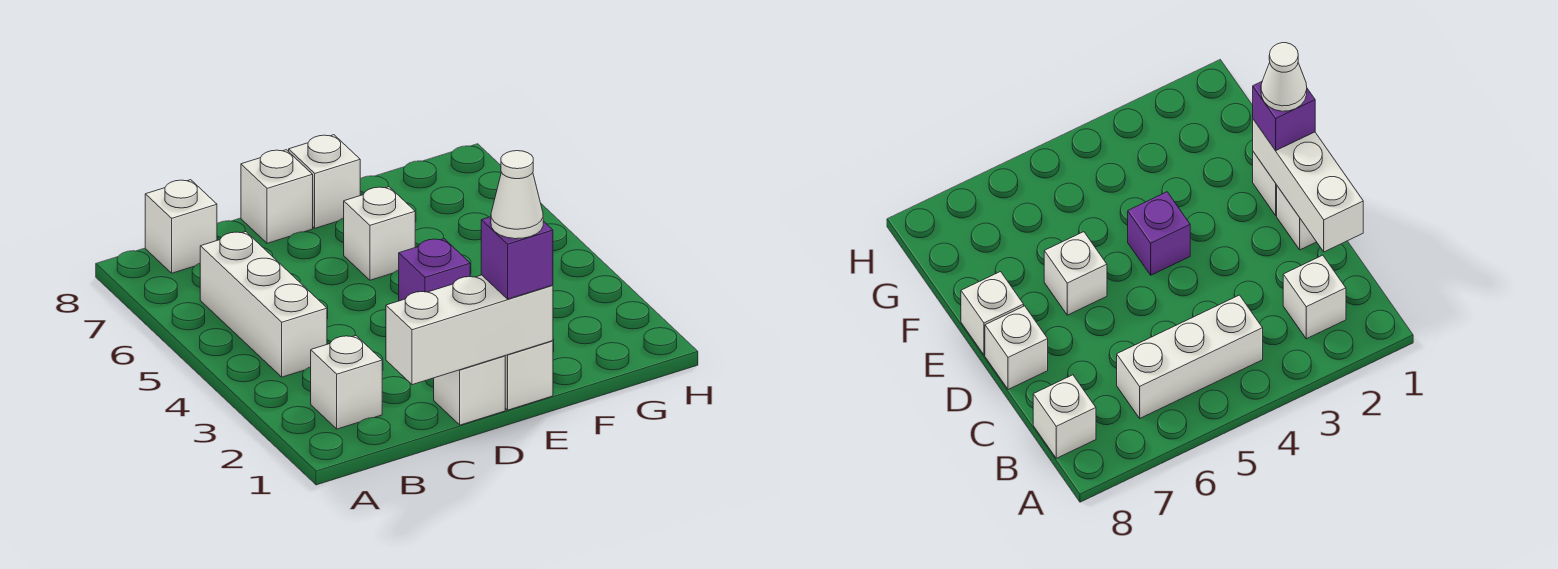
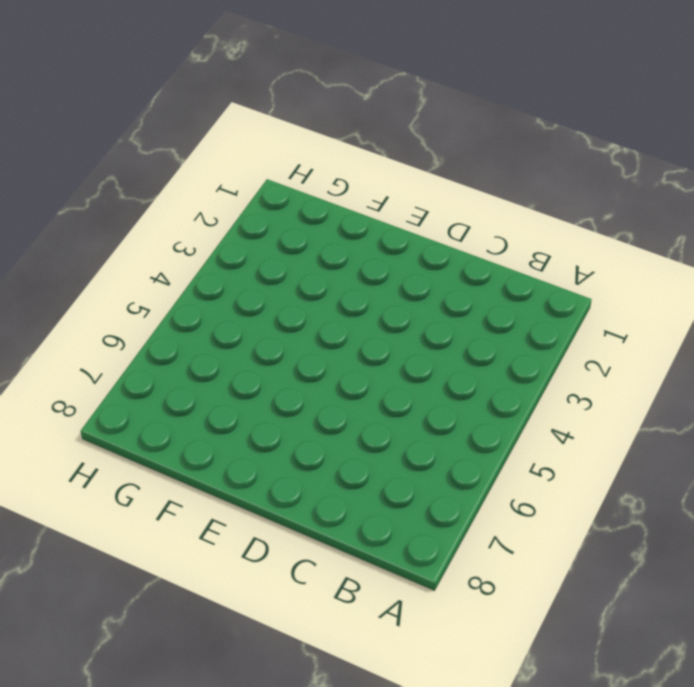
none -> white brick B2 level 1
none -> white brick B4:B6 level 1
none -> white brick B8 level 1

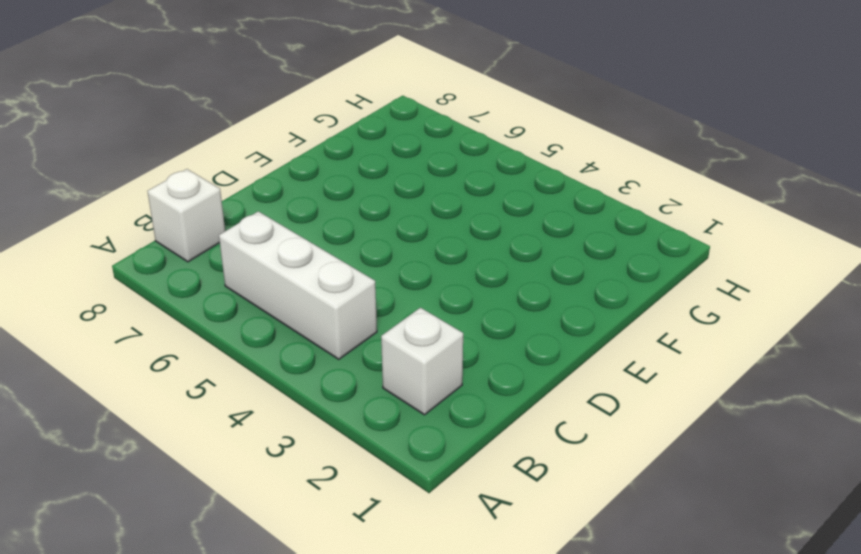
none -> white brick D1 level 1
none -> white brick D8 level 1
none -> white brick E1 level 1

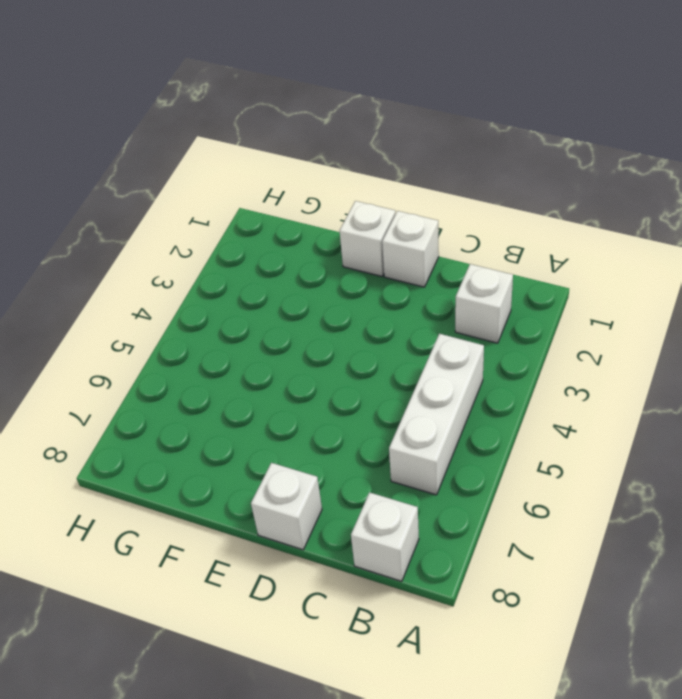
none -> purple brick E4 level 1
none -> white brick E6 level 1
none -> white brick E8 level 1

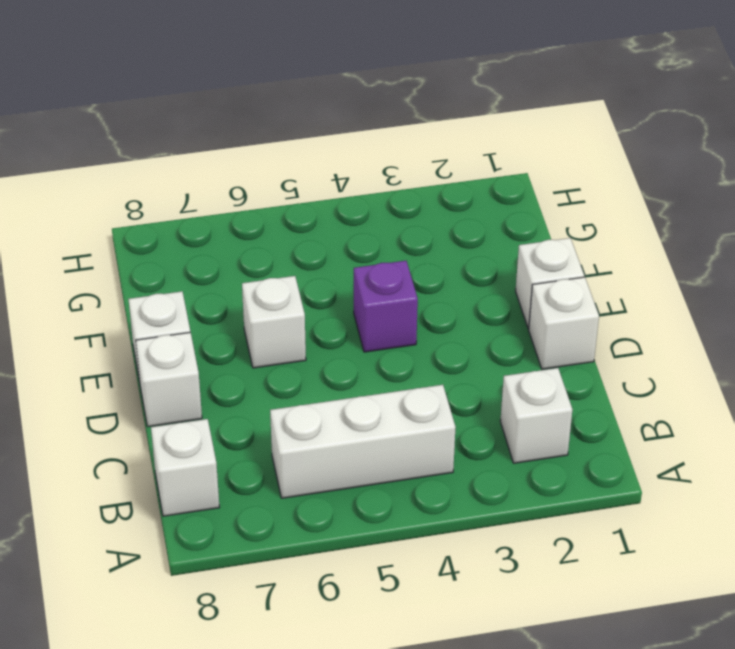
none -> white brick C1:E1 level 2
none -> purple brick E1 level 3
none -> white cone E1 level 4

